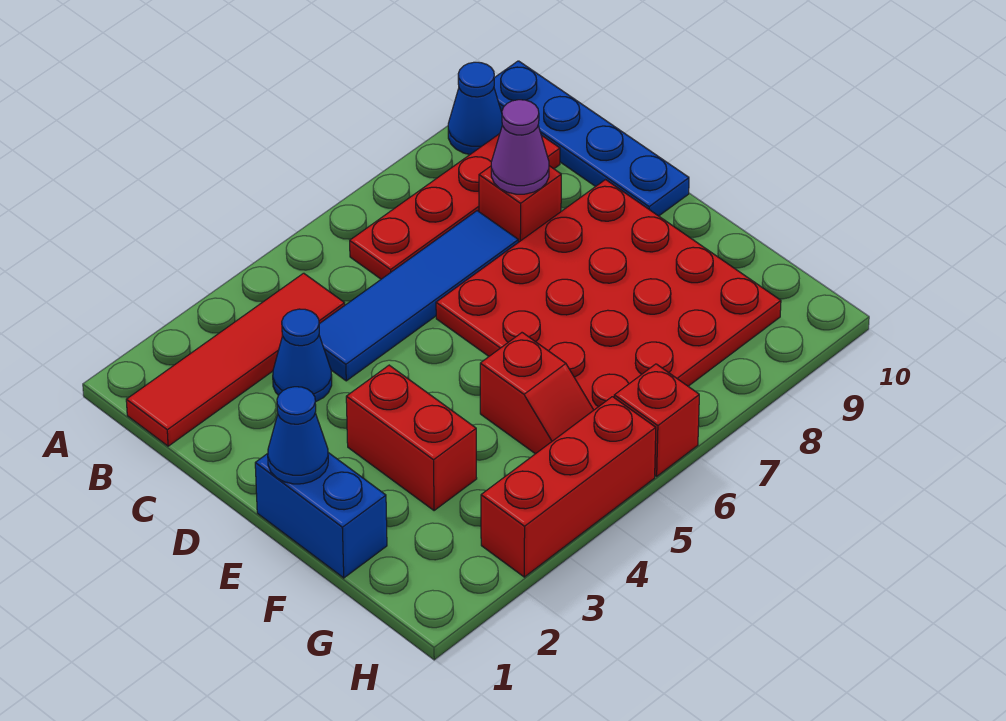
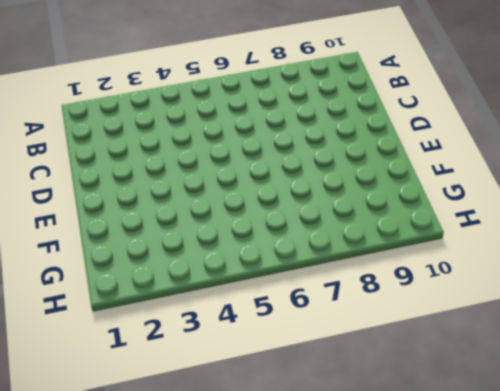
none -> blue cone A9 level 1
none -> blue plate A10:D10 level 1
none -> red tile B1:B4 level 1

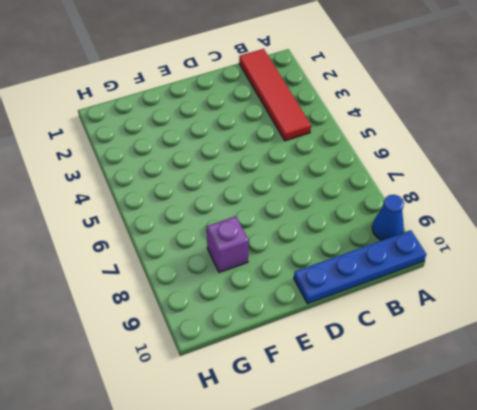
purple brick F8 level 1 -> red plate D6:G9 level 1
none -> red plate B6:B9 level 1
none -> blue cone C3 level 1
none -> blue tile C4:C7 level 1

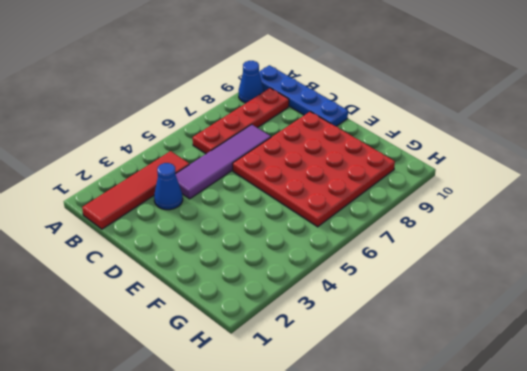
purple tile C4:C7 level 1 -> blue tile C4:C7 level 1
none -> red brick C8 level 1
none -> blue brick E1:F1 level 1
none -> red brick E3:F3 level 1

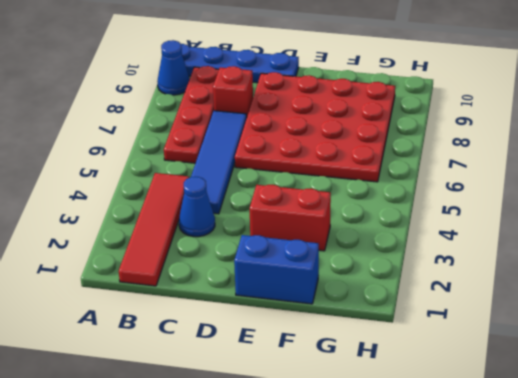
none -> red slope F5:G5 level 1 top F
none -> red brick H3:H5 level 1
none -> red brick H6 level 1

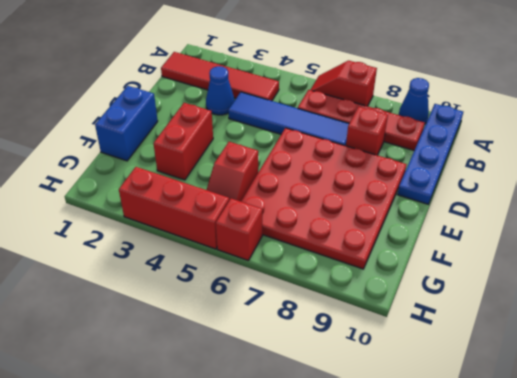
red slope A6:A7 level 1 top 7 -> none
none -> purple cone C8 level 2
none -> blue cone E1 level 2

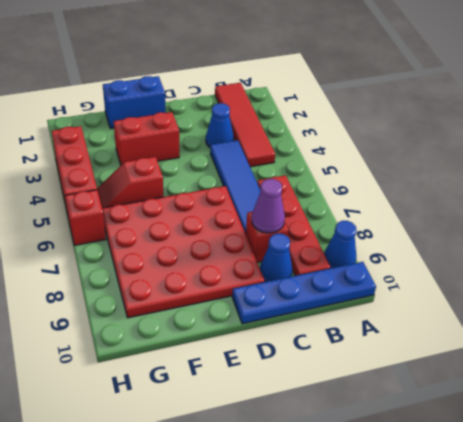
blue cone C9 level 1 -> blue cone E1 level 2

